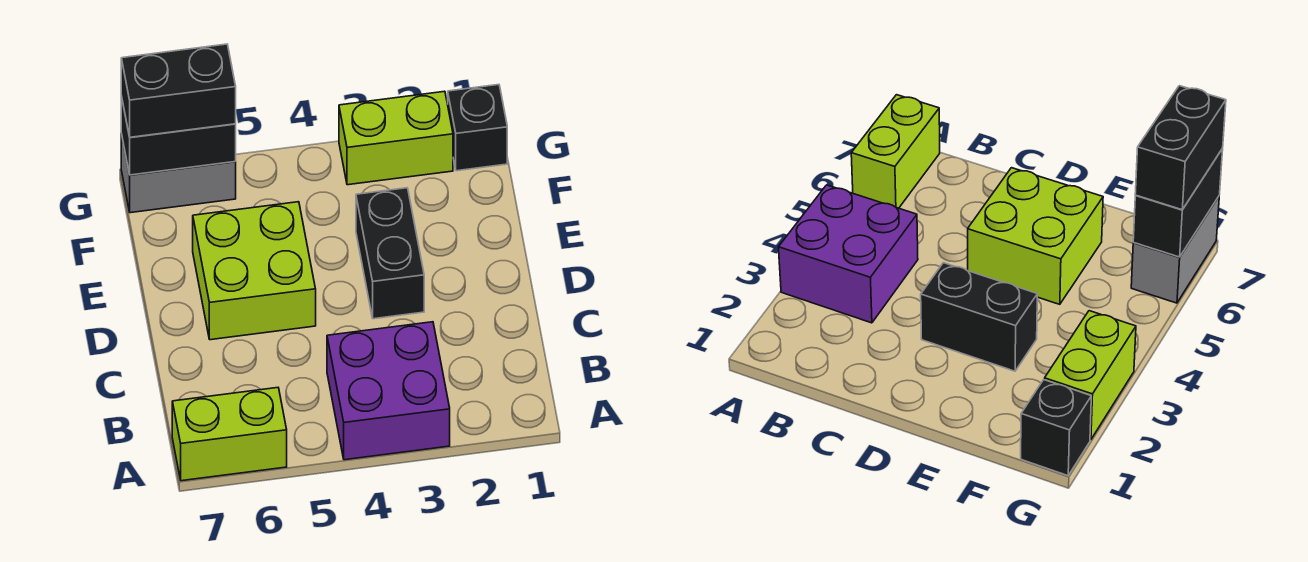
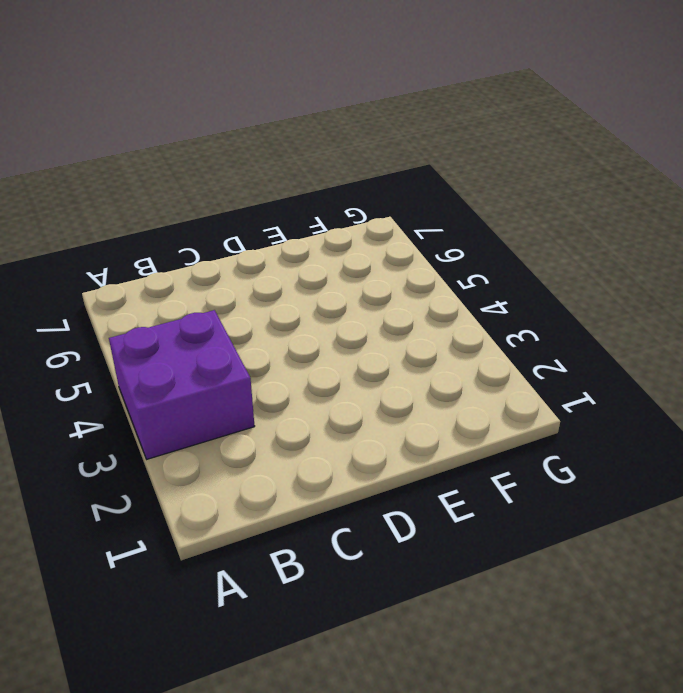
none -> lime brick A6:A7 level 1
none -> black brick D3:E3 level 1

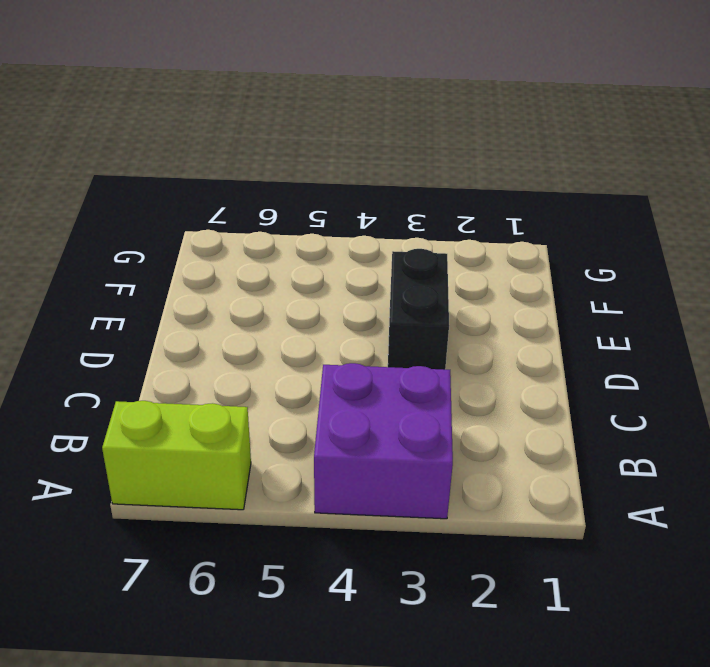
none -> lime brick D5:E6 level 1
none -> black brick G1 level 1

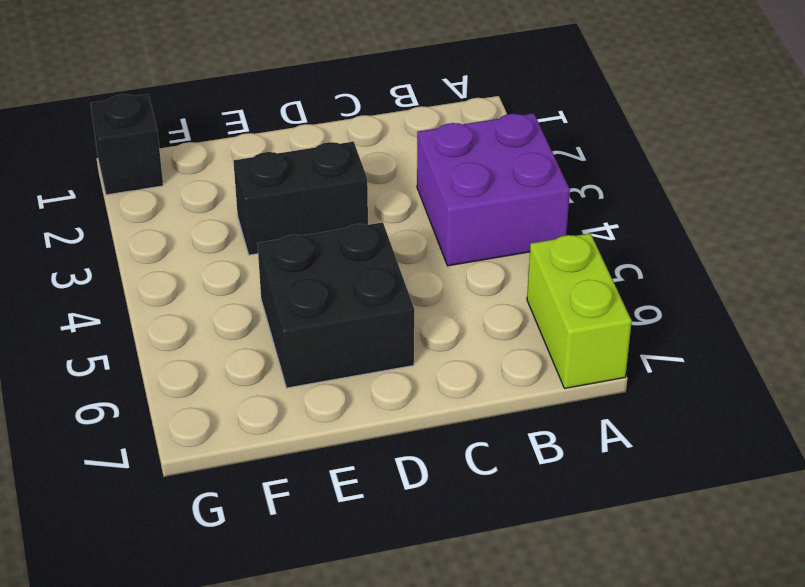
black brick D5:E6 level 1 -> lime brick D5:E6 level 1
none -> lime brick G2:G3 level 1
none -> grey brick G6:G7 level 1

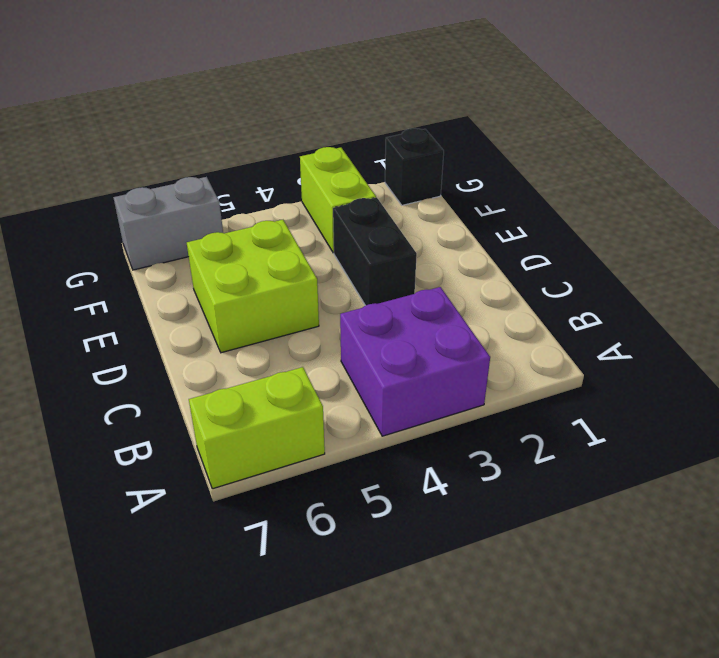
lime brick F3:G3 level 1 -> lime brick G2:G3 level 1
none -> black brick G6:G7 level 2
none -> black brick G6:G7 level 3

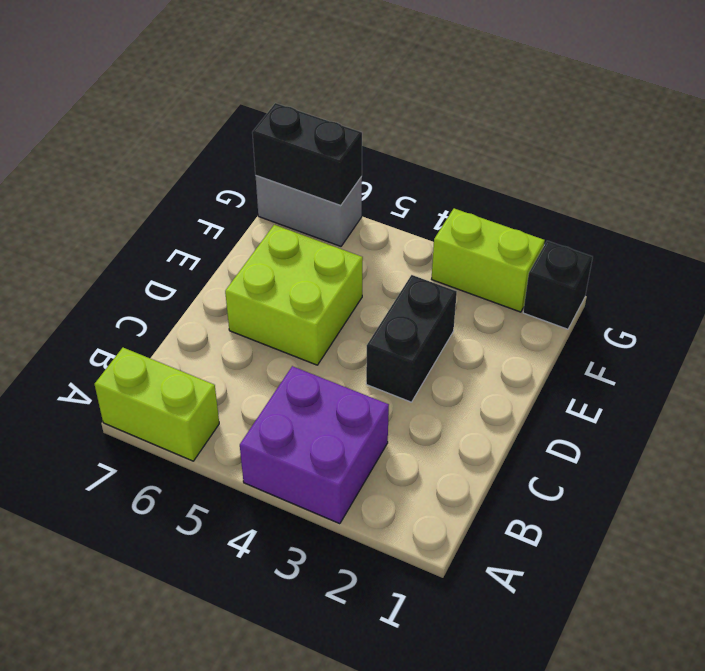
none -> black brick G6:G7 level 3

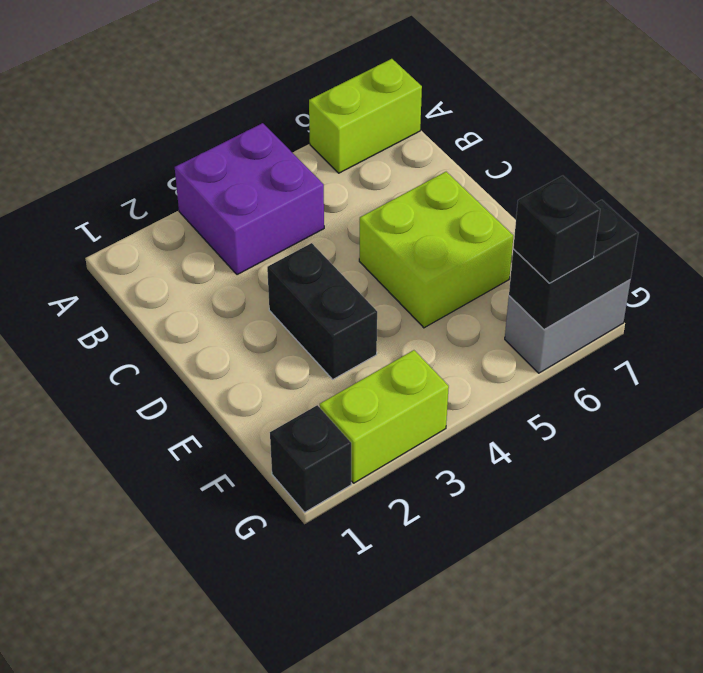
black brick G6 level 3 -> black brick G6:G7 level 3

